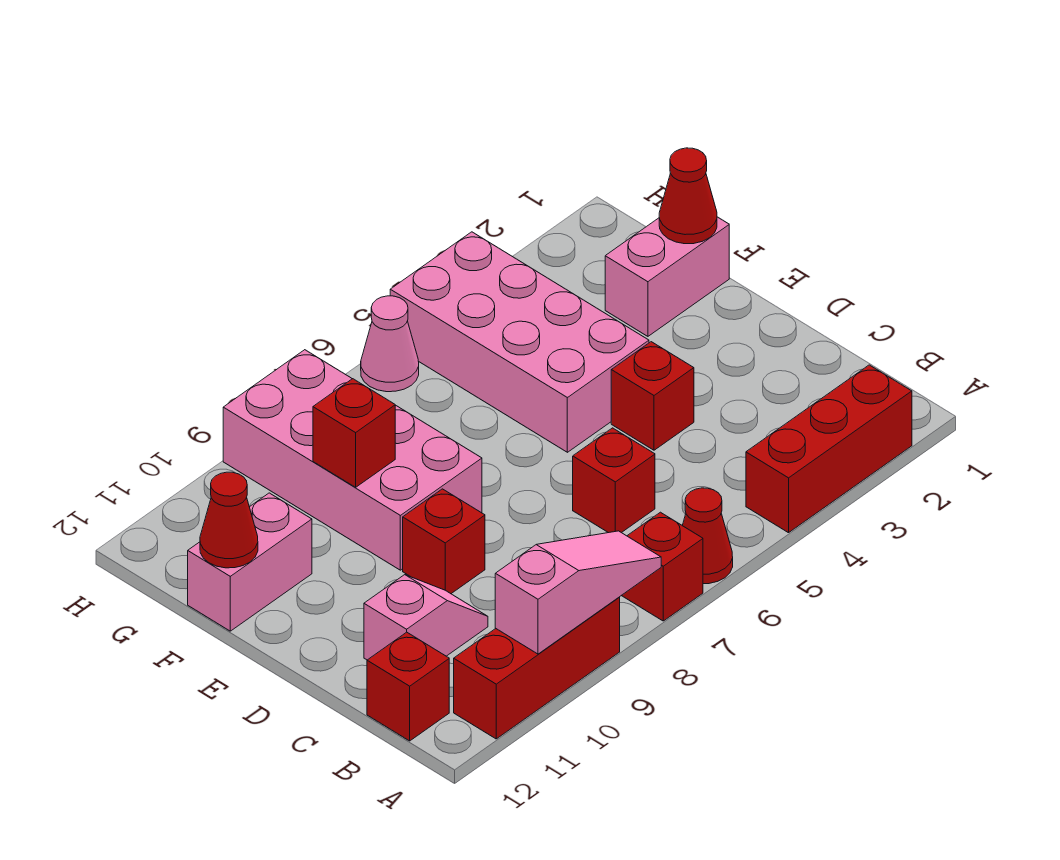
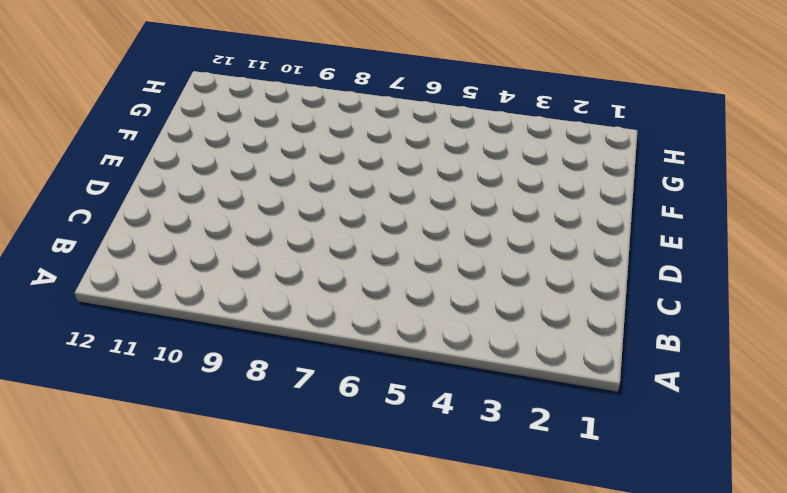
none -> red brick A2:A4 level 1
none -> red cone A6 level 1
none -> red brick A7 level 1

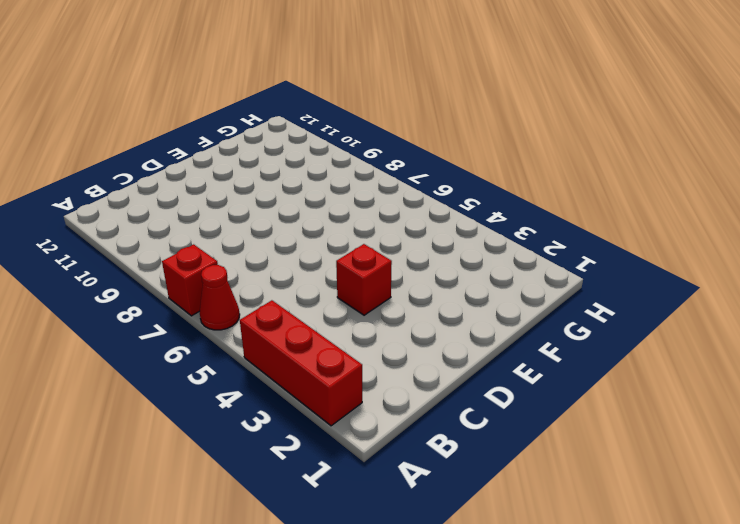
none -> red brick A9:A11 level 1
none -> red brick B12 level 1
none -> red brick C6 level 1

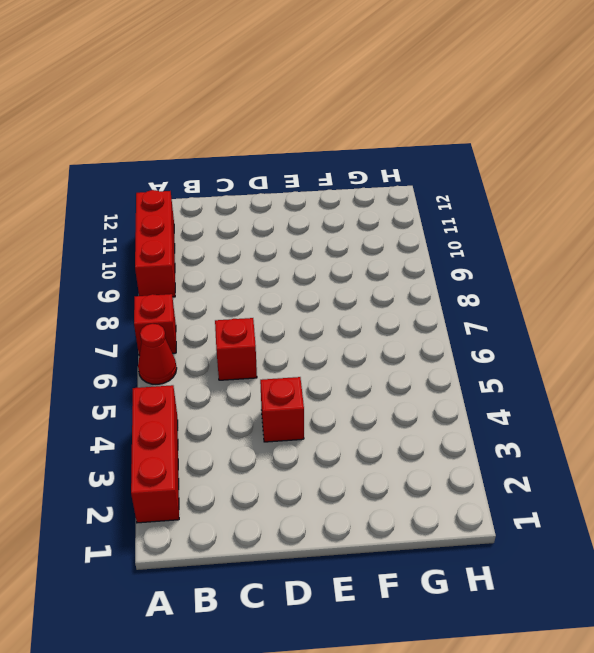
none -> red brick B12 level 1
none -> pink slope C10:C11 level 1 top 11
none -> red brick D9 level 1

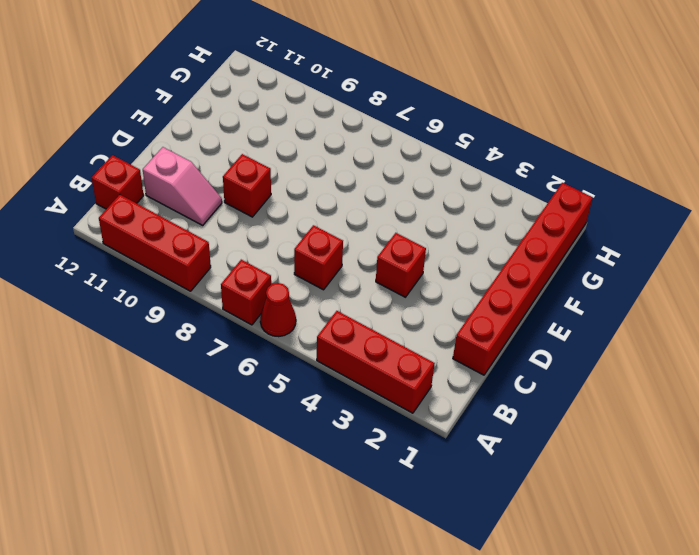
red brick C1:H1 level 1 -> pink brick F1:F2 level 1
none -> pink brick E4:H5 level 1
none -> pink brick E8:H9 level 1
none -> pink brick F11:F12 level 1

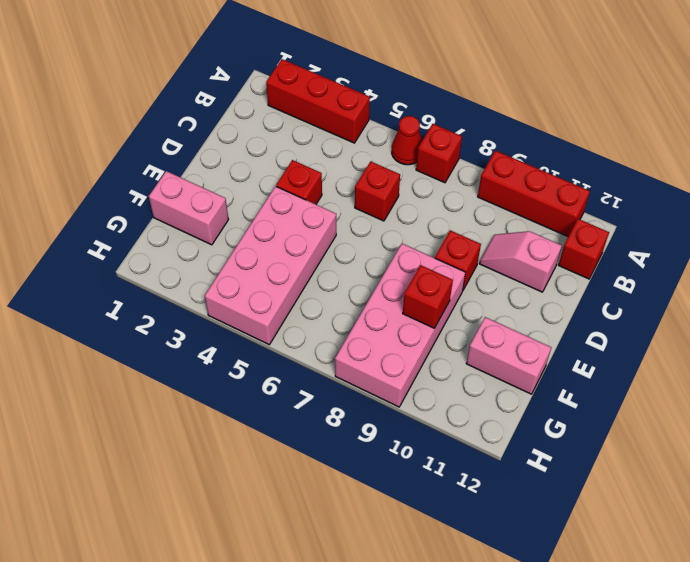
none -> pink cone H6 level 1
none -> pink slope A8:A10 level 2 top 10
none -> red cone F1 level 2

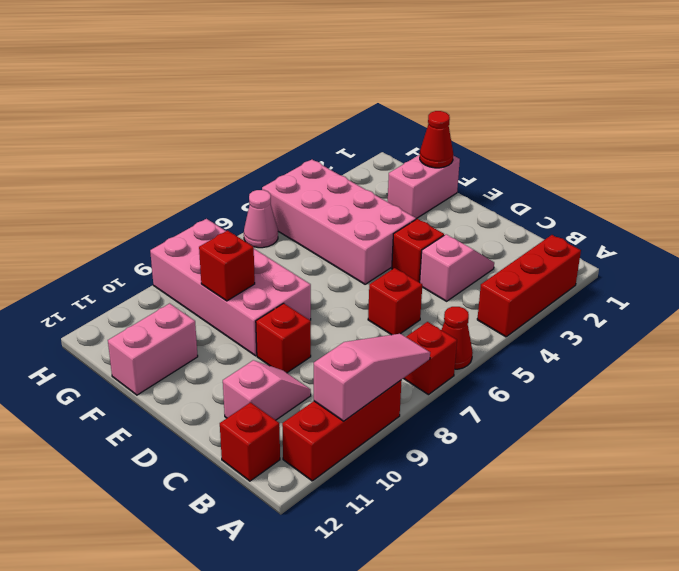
pink slope C3:C4 level 1 top 4 -> none
none -> red cone F12 level 2

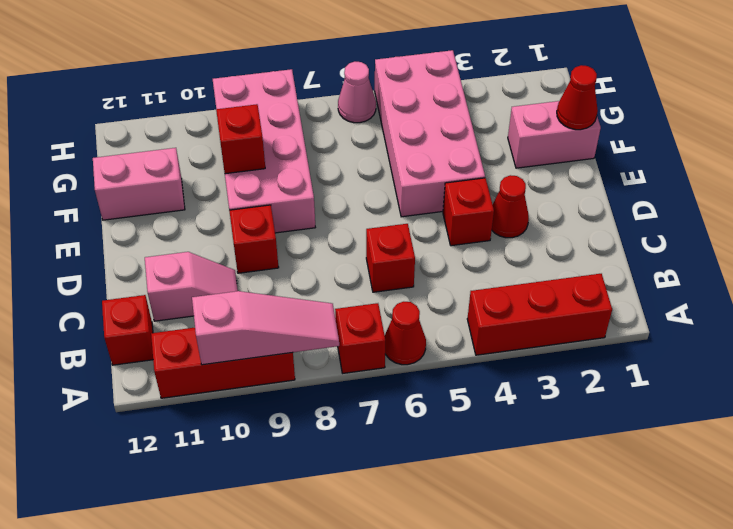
red cone D3 level 1 -> red cone F12 level 2

